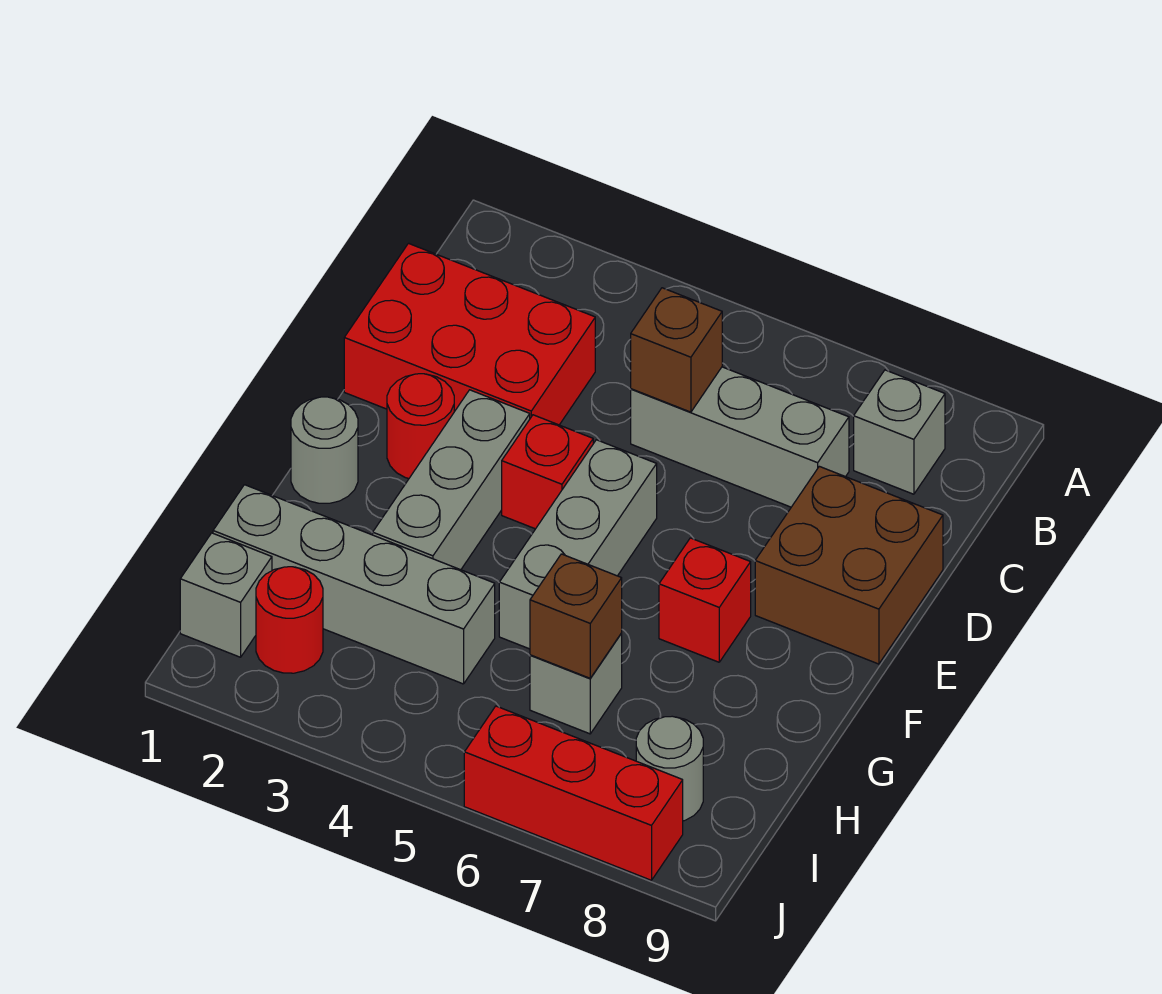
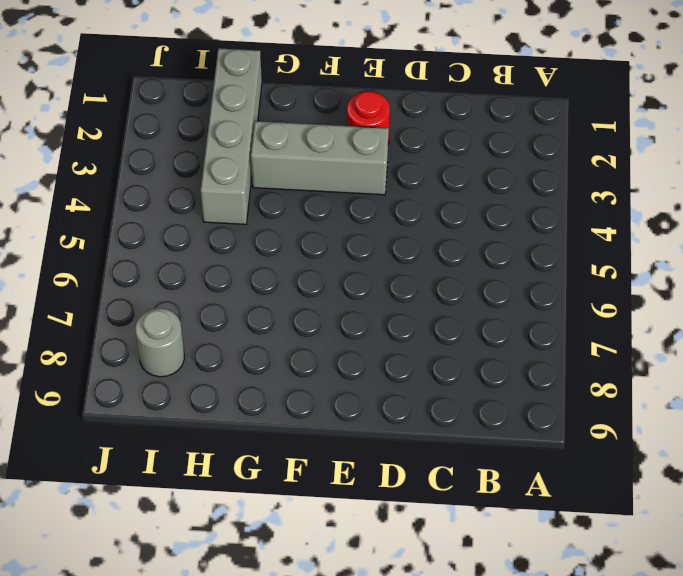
none -> grey brick B8 level 1
none -> red brick C1:D3 level 1
none -> grey brick C5:C7 level 1

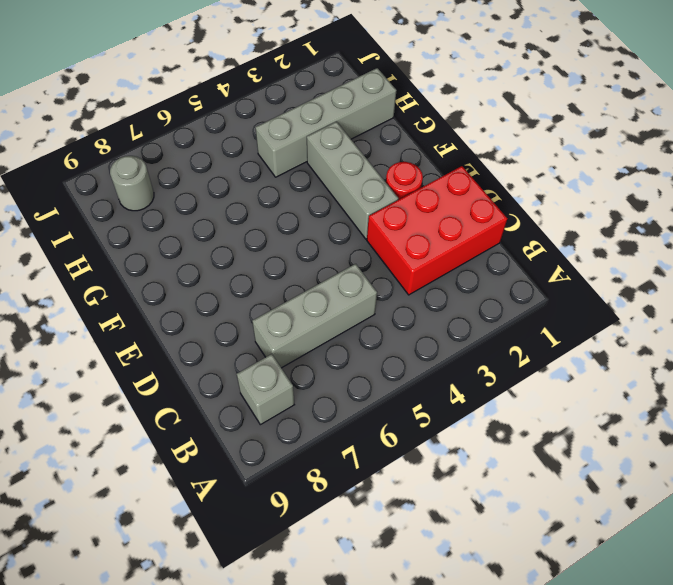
none -> brown brick D8:E9 level 1
none -> red brick E4 level 1
none -> grey brick E5:G5 level 1

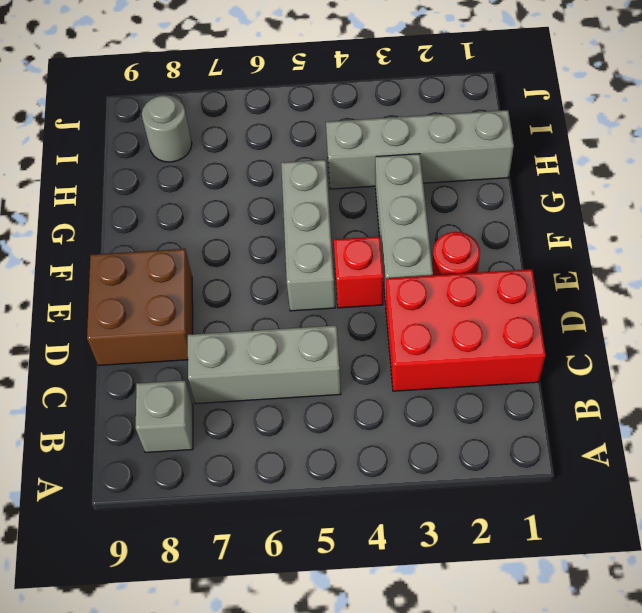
none -> grey round brick F1 level 1
none -> red brick F7 level 1
none -> grey brick H6 level 1

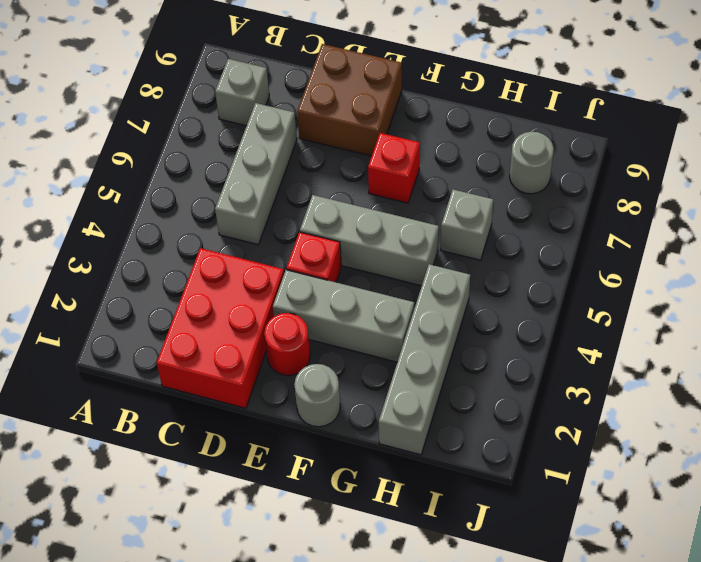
none -> grey brick I1 level 1
none -> red round brick I2 level 1
none -> red brick J6:J8 level 1

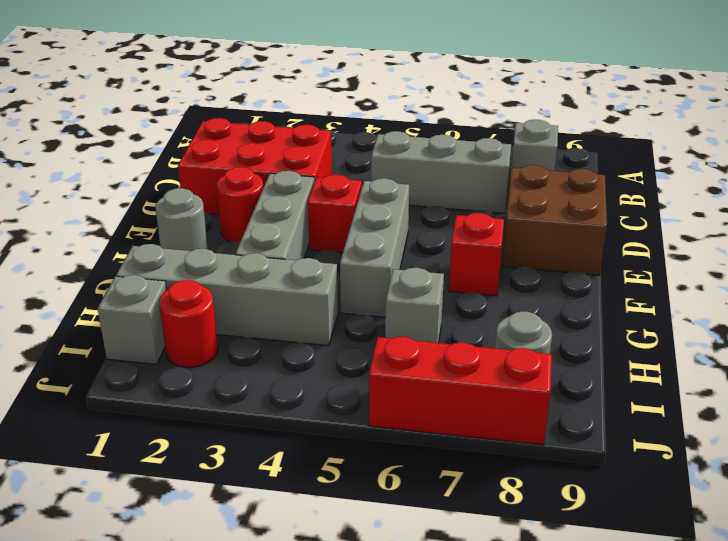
none -> brown brick C5 level 2
none -> brown brick H6 level 2

